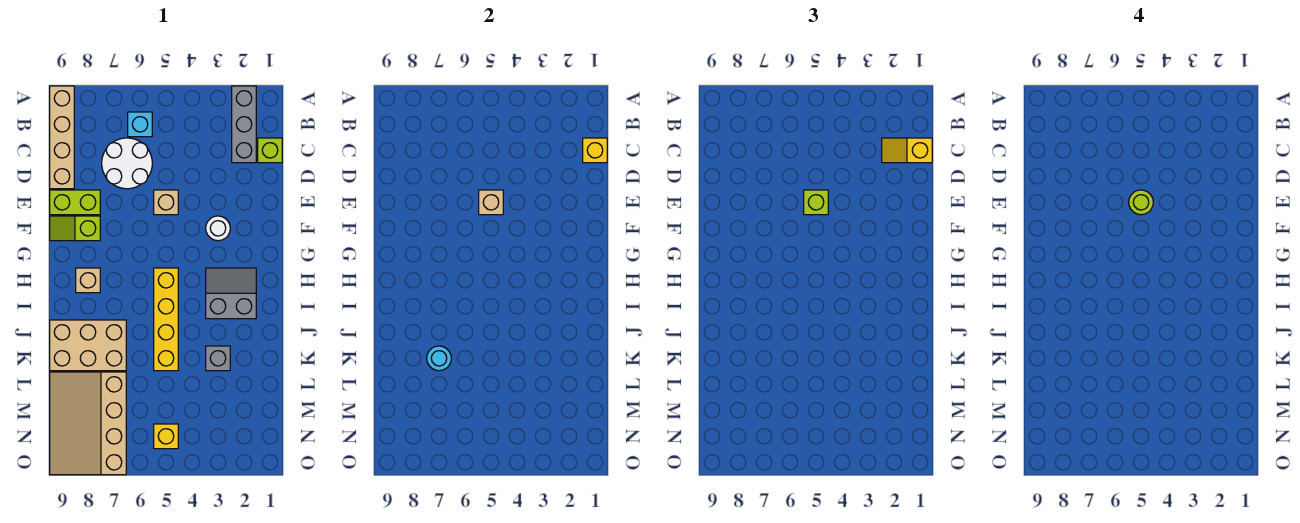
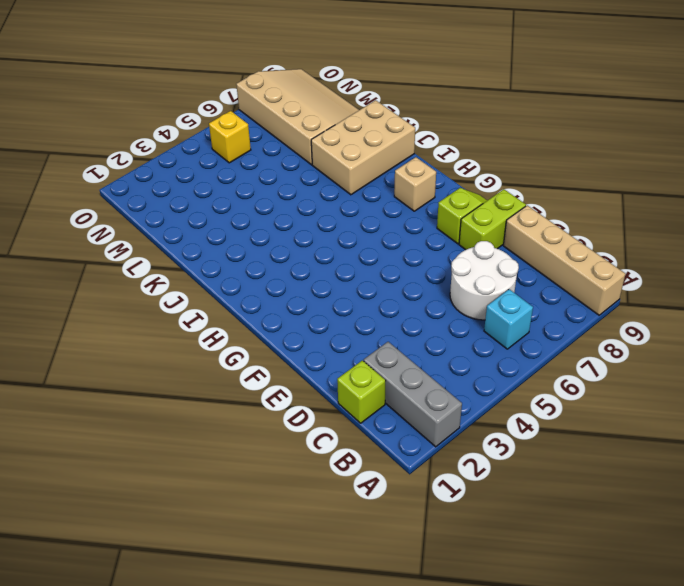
none -> tan brick E5 level 1
none -> white round brick F3 level 1
none -> grey slope H2:I3 level 1 top I

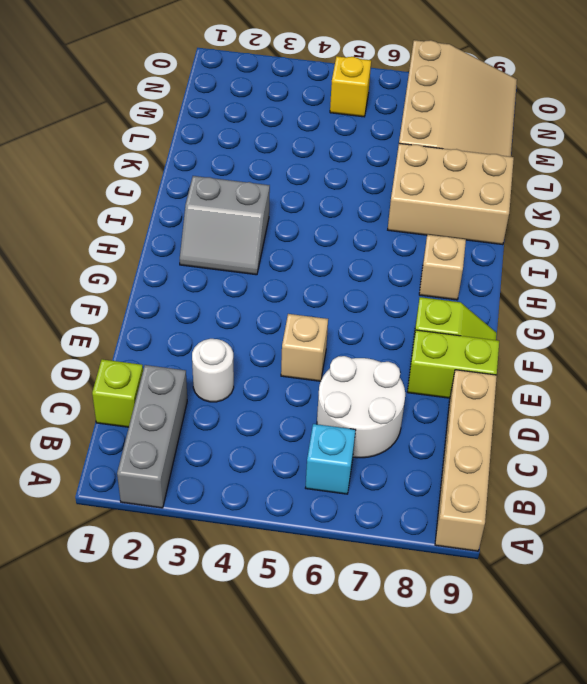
white round brick D3 level 1 -> white round brick F3 level 1
none -> yellow brick H5:K5 level 1
none -> grey brick K3 level 1
none -> yellow brick C1 level 2

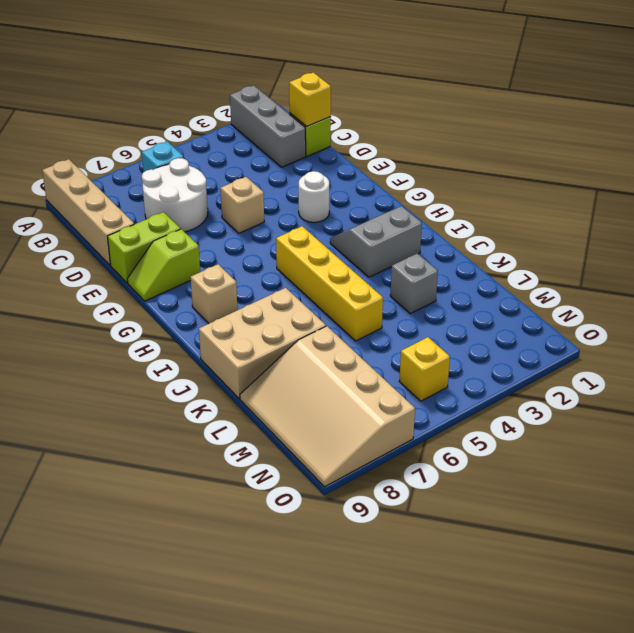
none -> tan brick E5 level 2
none -> cyan round brick K7 level 2
none -> yellow slope C1:C2 level 3 top 1

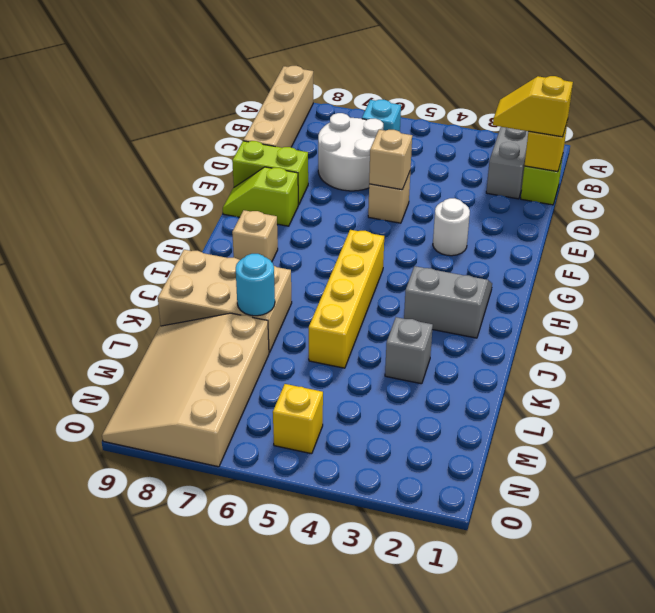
none -> lime brick E5 level 3
none -> lime round brick E5 level 4

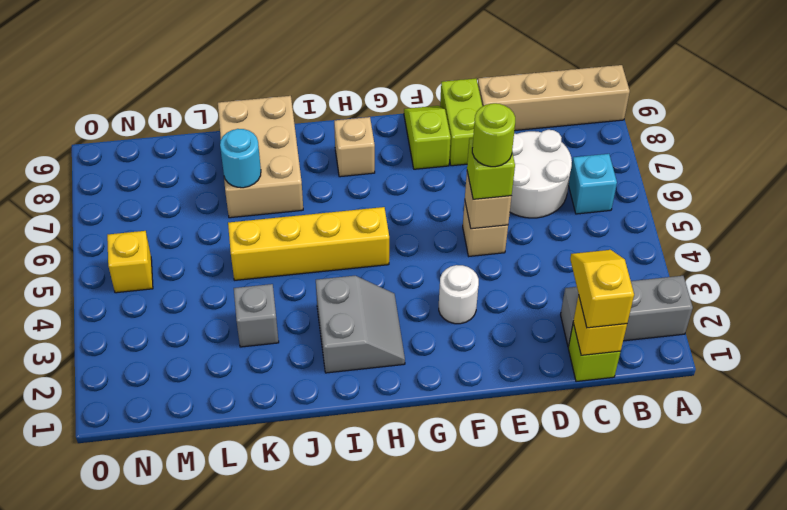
none -> tan slope L7:O9 level 1 top 7

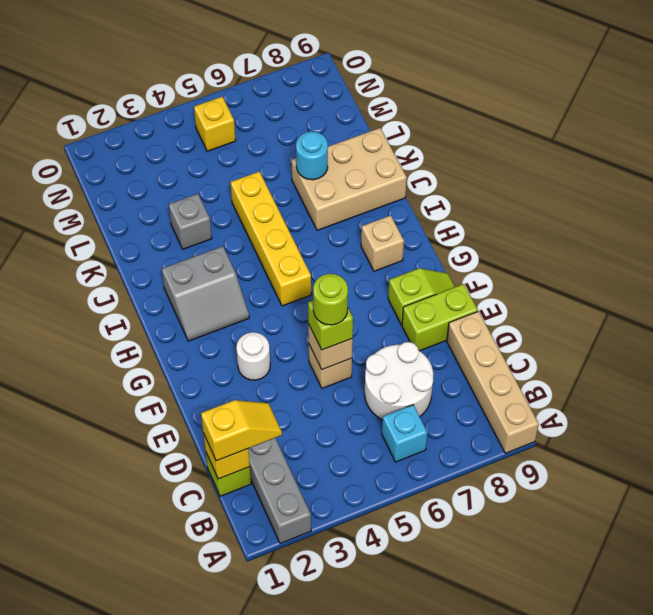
none -> tan slope L7:O9 level 1 top 7

